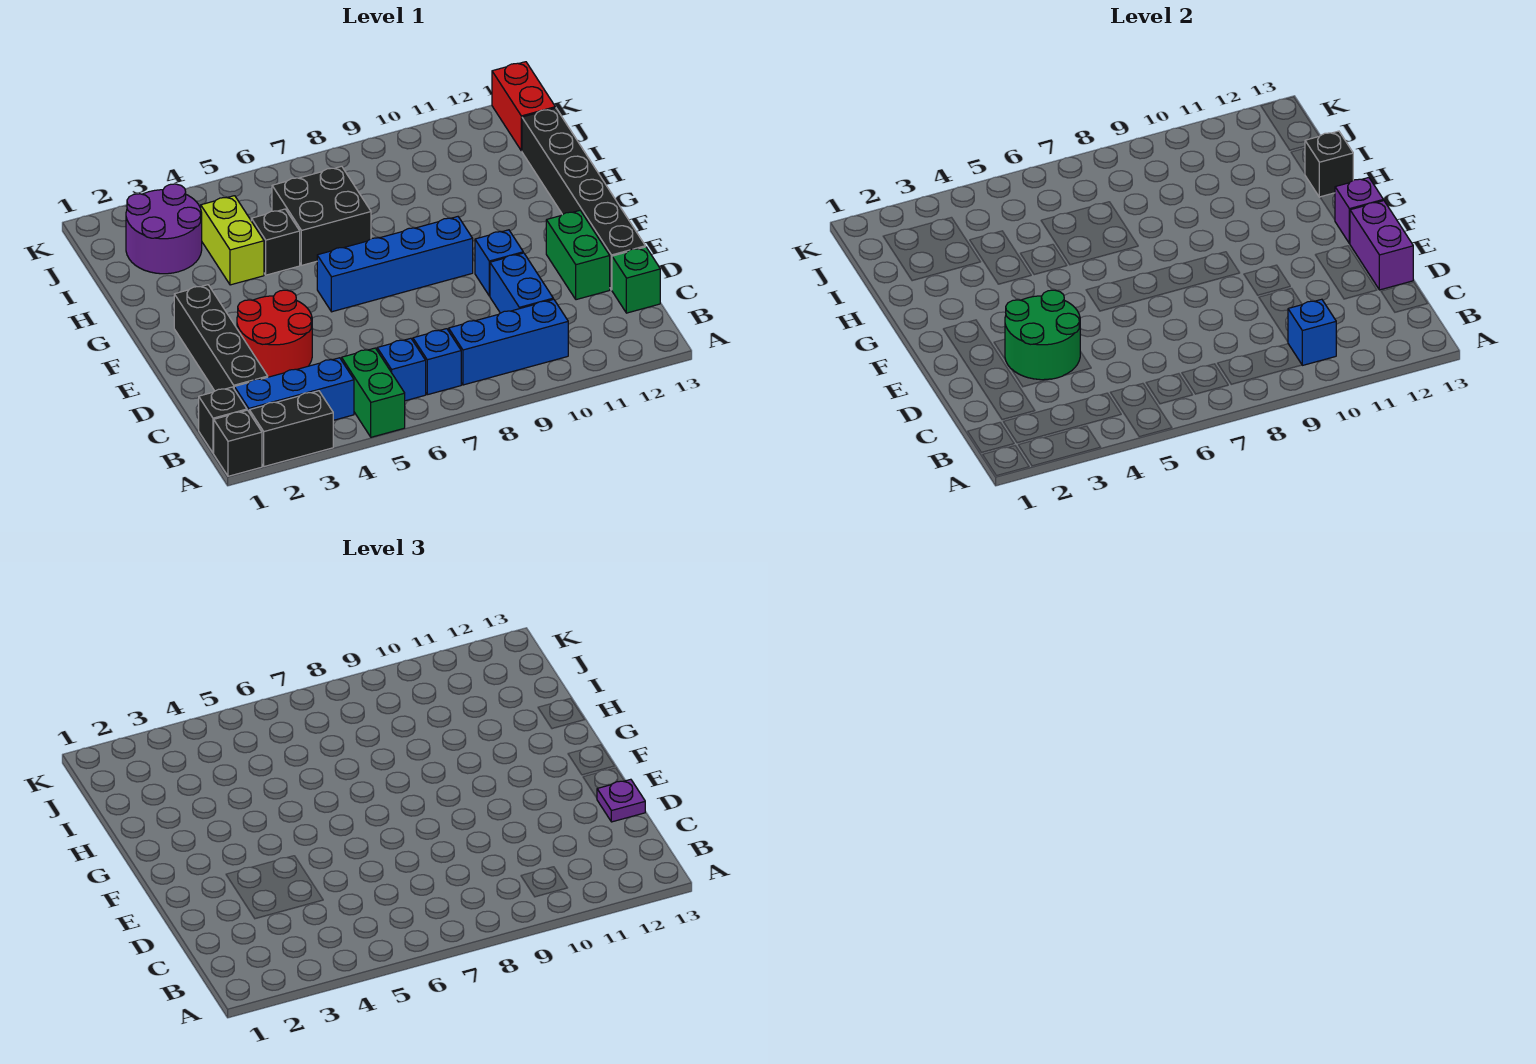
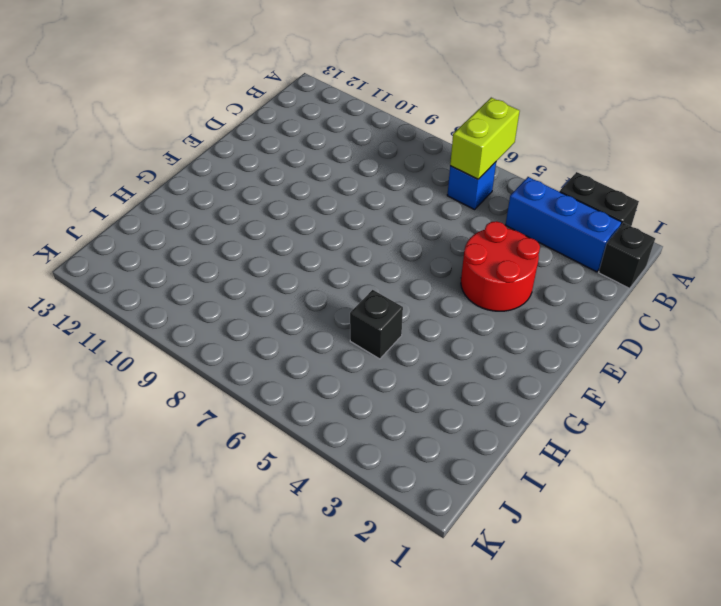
lime brick A6:B6 level 2 -> lime brick H4:I4 level 1
none -> black brick A1 level 1
none -> green brick A5:B5 level 1
none -> blue brick B7 level 1

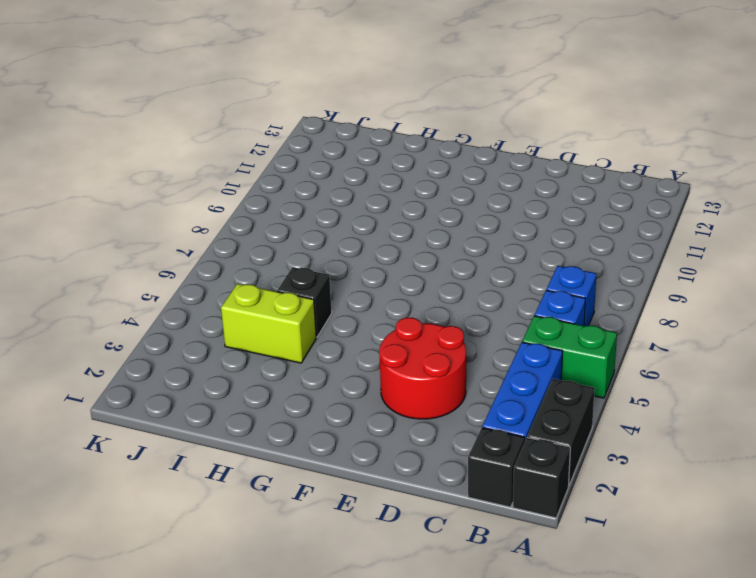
none -> blue brick B8:B10 level 1
none -> black brick C2:F2 level 1
none -> blue brick C10:D10 level 1

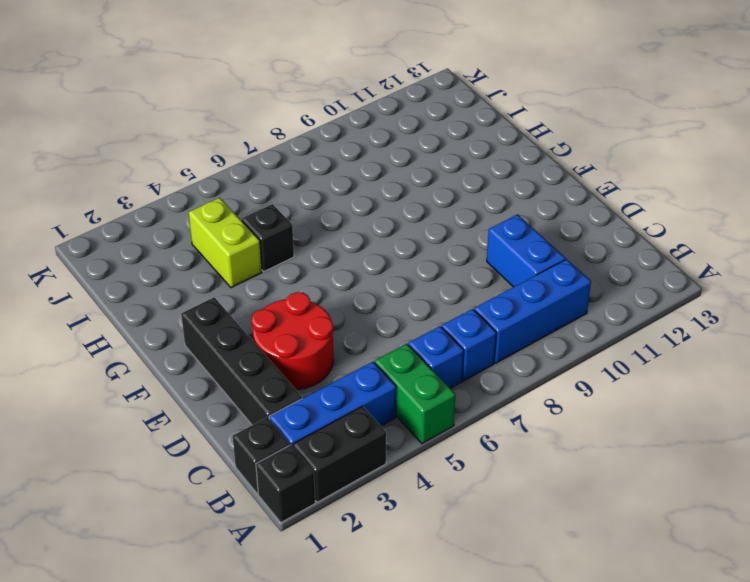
none -> green brick C13 level 1
none -> green brick D12:E12 level 1
none -> black brick D13:I13 level 1

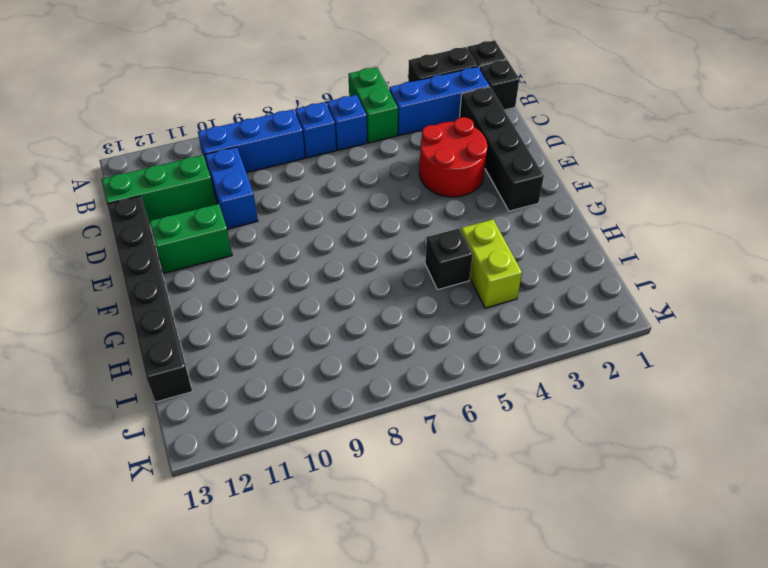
green brick C11:C13 level 1 -> green brick C13 level 1
green brick E11:E12 level 1 -> green brick D12:E12 level 1
none -> blue brick E10 level 1
none -> blue brick F6:F9 level 1
none -> black brick H6:I7 level 1

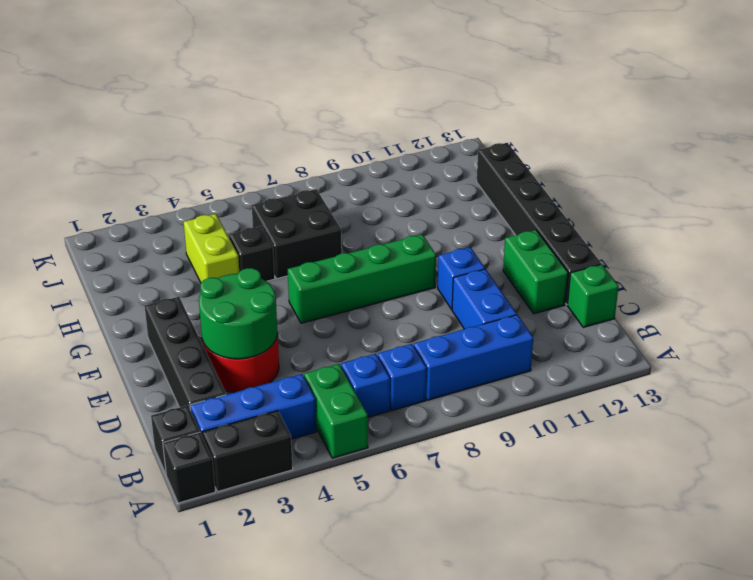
green brick F6:F9 level 1 -> blue brick F6:F9 level 1
none -> purple round brick I2:J3 level 1
none -> red brick J13:K13 level 1
none -> blue brick B10 level 2

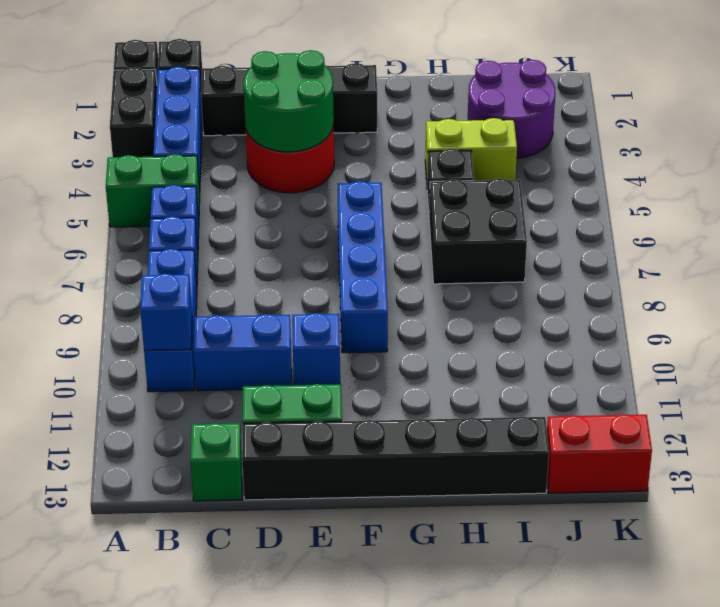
none -> purple brick D13:E13 level 2
none -> purple brick F13 level 2
none -> black brick H13 level 2

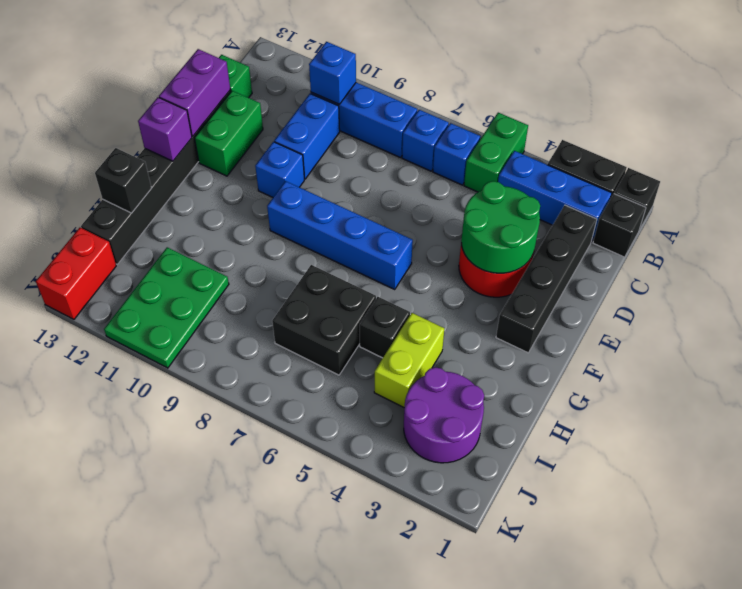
green plate I10:K11 level 1 -> none
none -> purple plate D13 level 3

